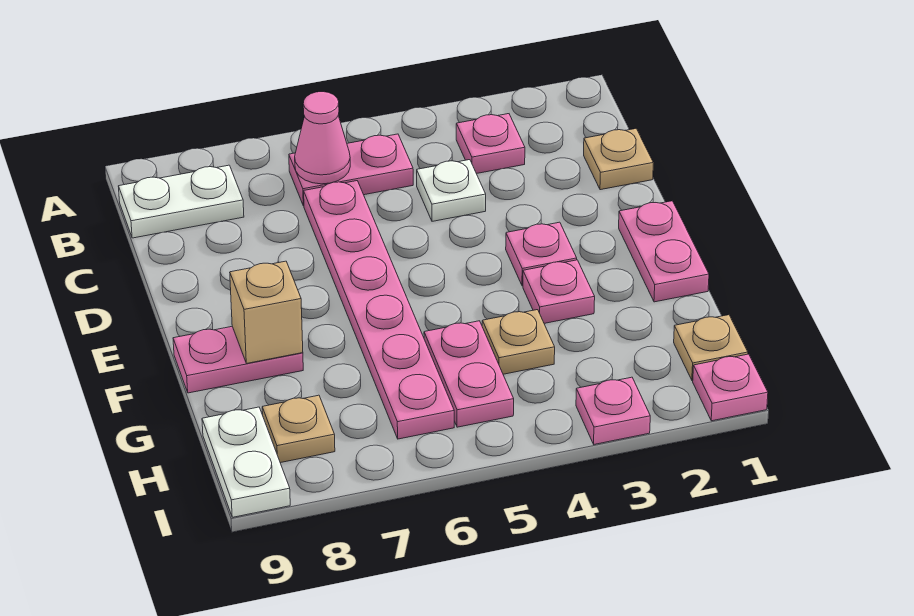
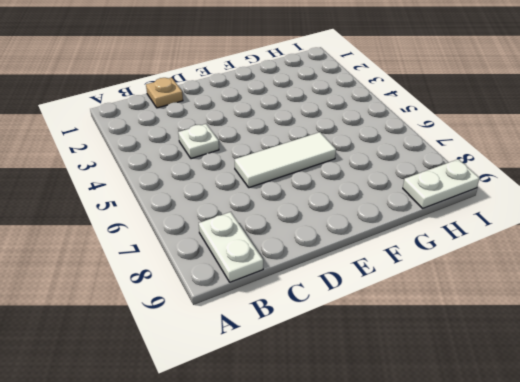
white tile D6:F6 level 1 -> pink plate C6:H6 level 1
none -> pink plate B3 level 1
none -> pink plate B5:B6 level 1
none -> pink plate E1:F1 level 1

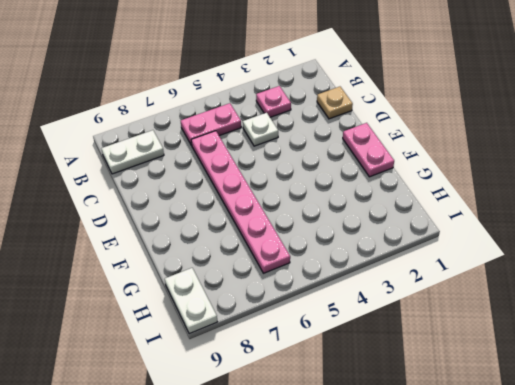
none -> pink plate E3 level 1
none -> pink plate F3 level 1
none -> pink plate F8:F9 level 1

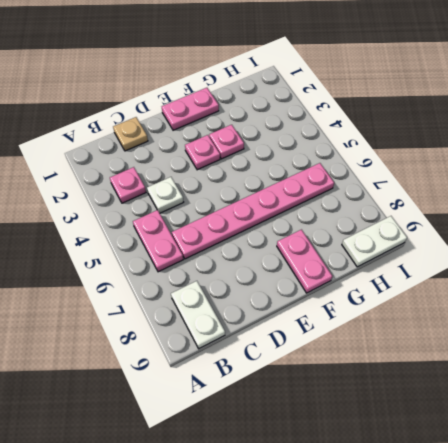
none -> tan plate G4 level 1
none -> pink plate G5:H5 level 1
none -> tan plate H1 level 1

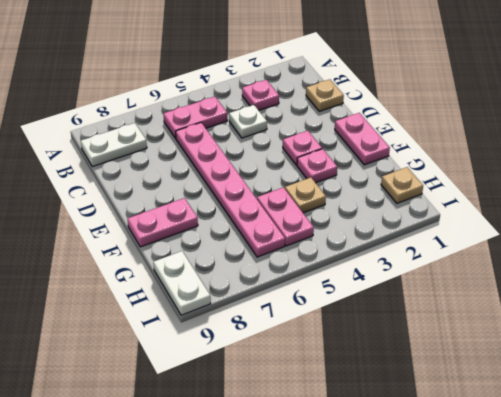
none -> tan plate H8 level 1
none -> pink plate I1 level 1
none -> pink plate I3 level 1

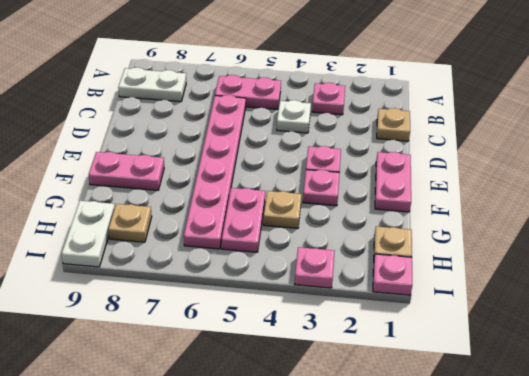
none -> pink cone B6 level 2
none -> tan brick F8 level 2

